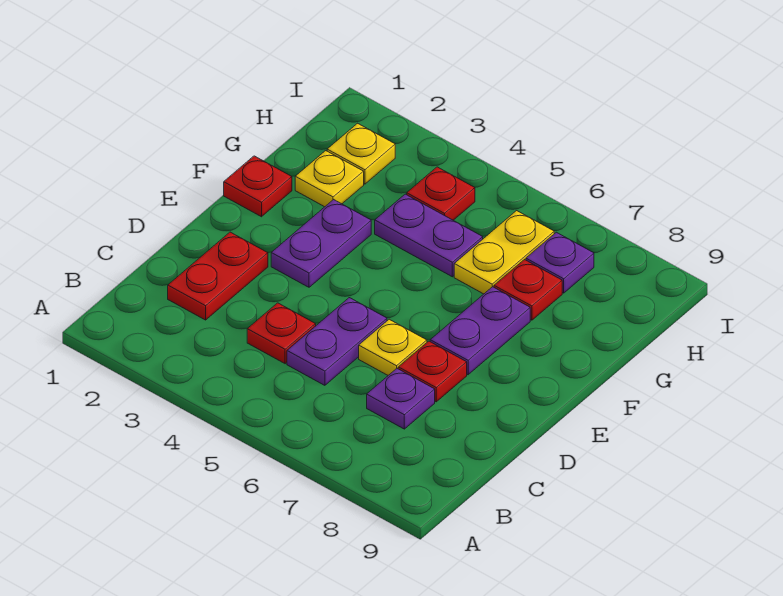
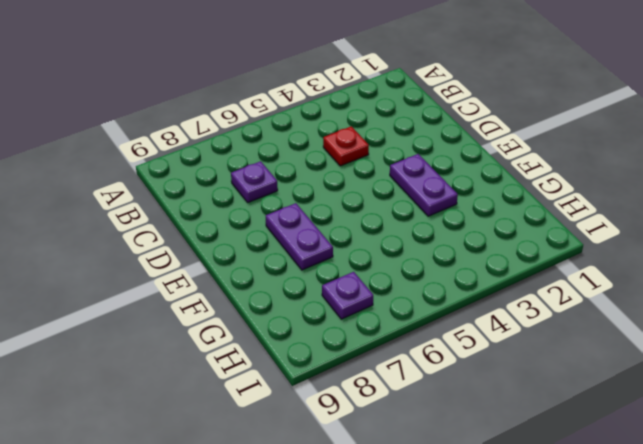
none -> red plate C2:D2 level 1
none -> purple plate C5:D5 level 1
none -> yellow plate D6 level 1

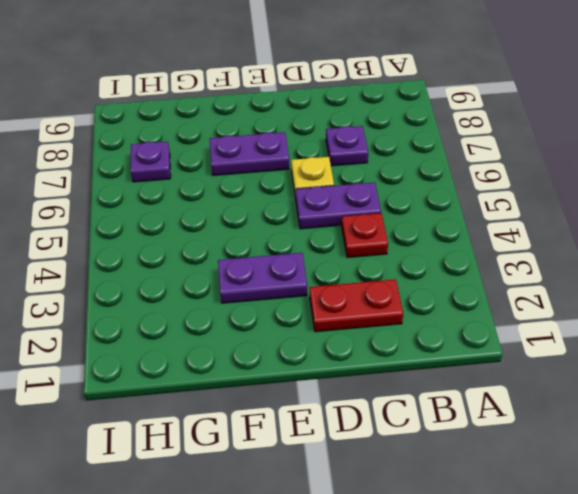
none -> red plate D7 level 1
none -> red plate F1 level 1
none -> yellow plate G2 level 1

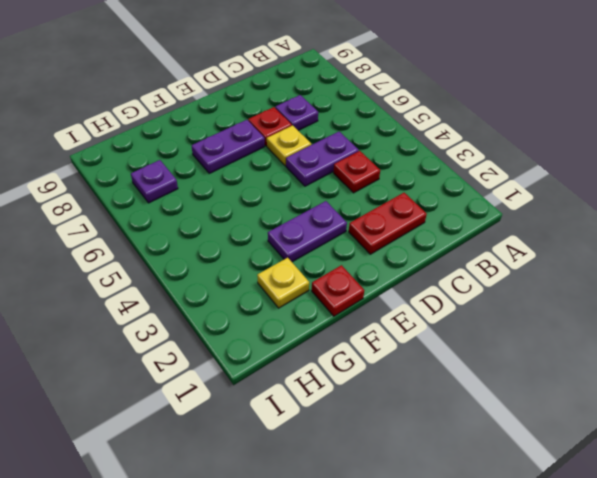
none -> purple plate G4:G5 level 1
none -> yellow plate G6:H6 level 1
none -> red plate G7 level 1

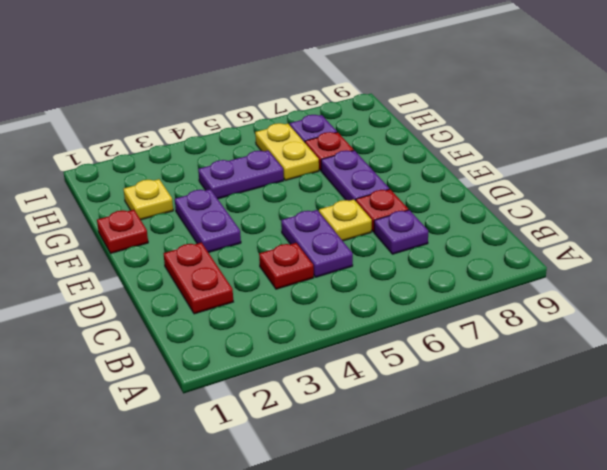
none -> yellow plate H2 level 1
none -> red plate H4 level 1

